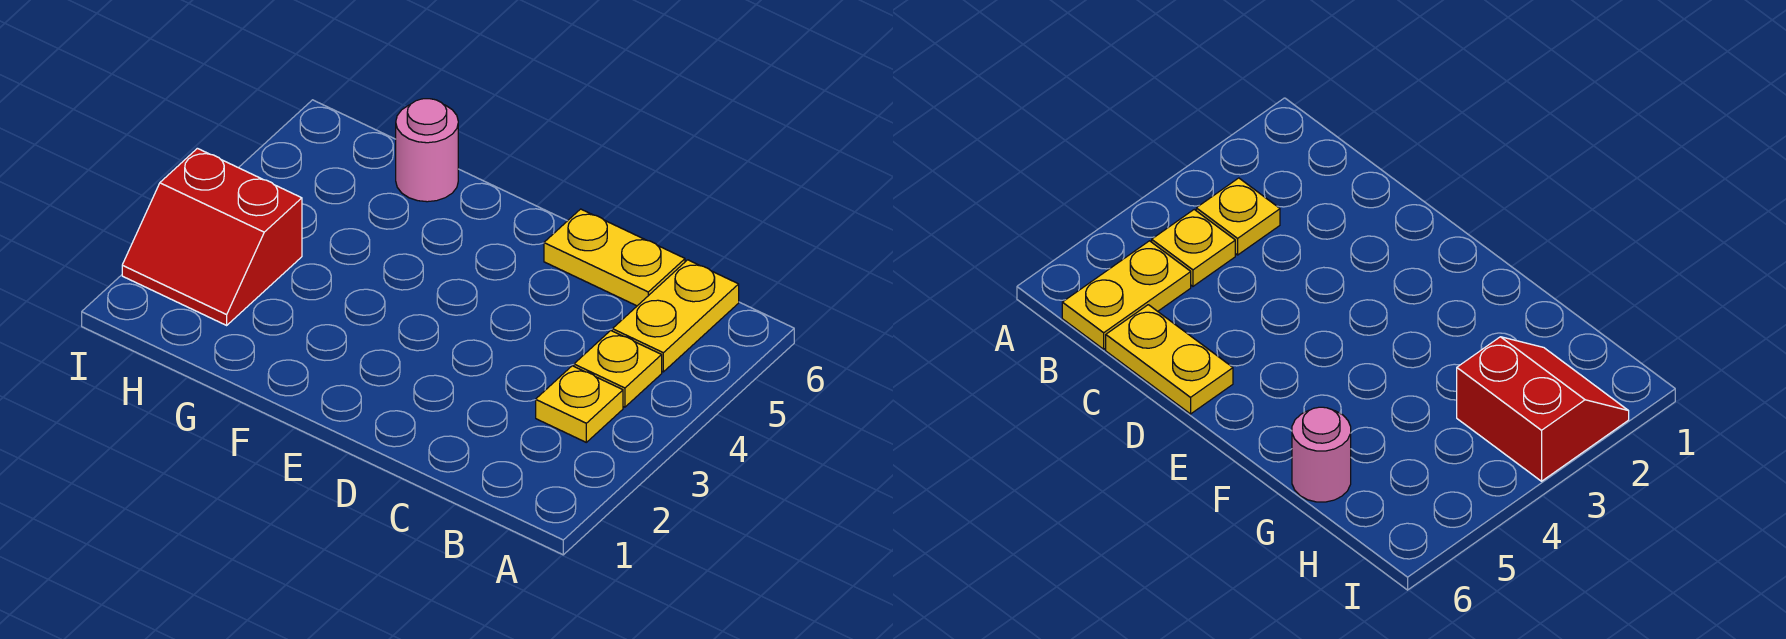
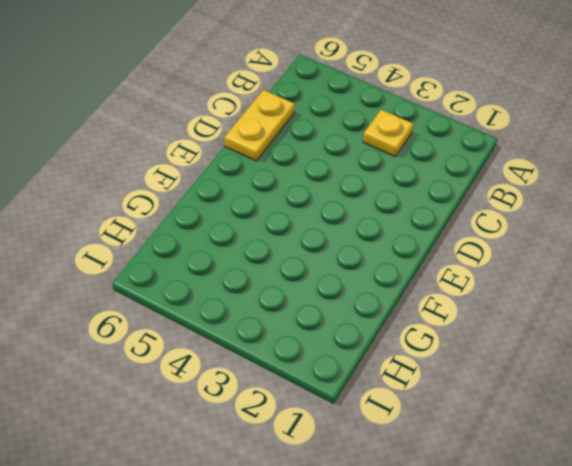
none -> yellow plate B4 level 1
none -> yellow plate B5:B6 level 1

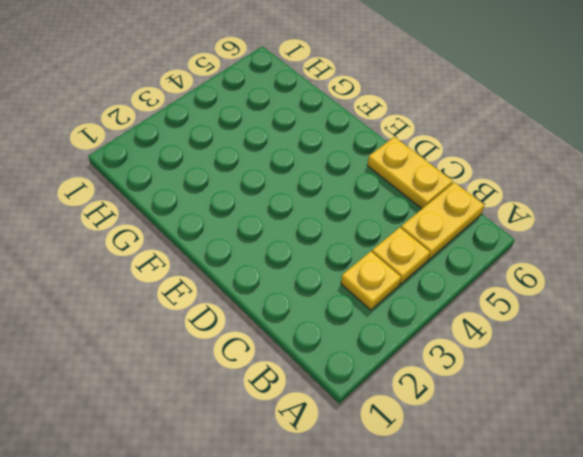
none -> pink round brick G6 level 1
none -> red slope H2:I3 level 1 top 3

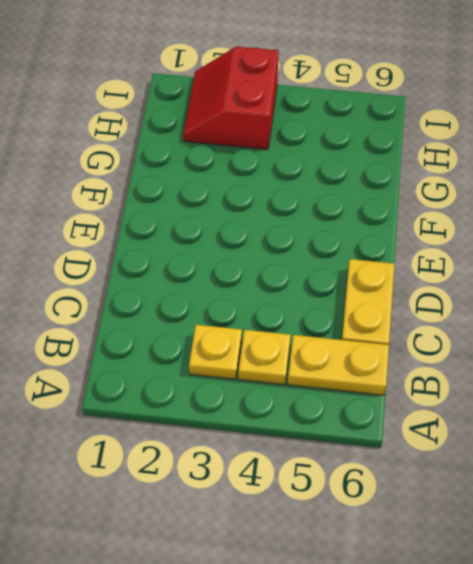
none -> pink round brick G6 level 1

